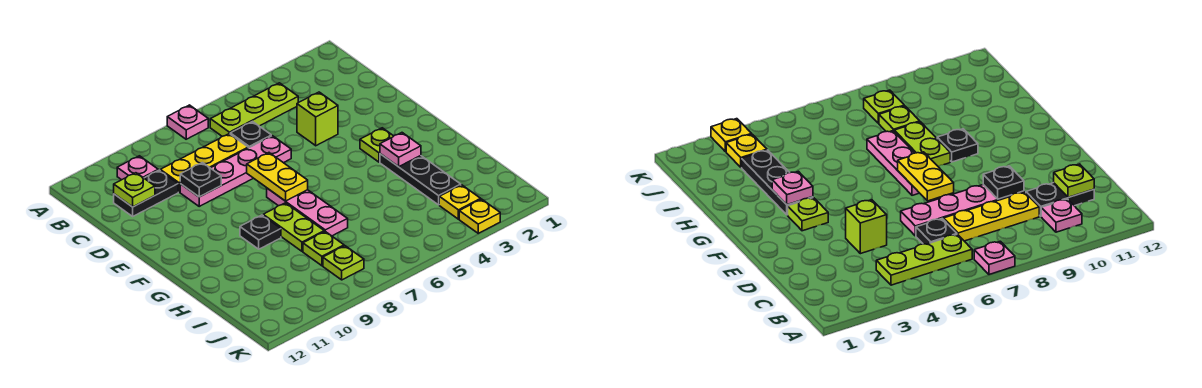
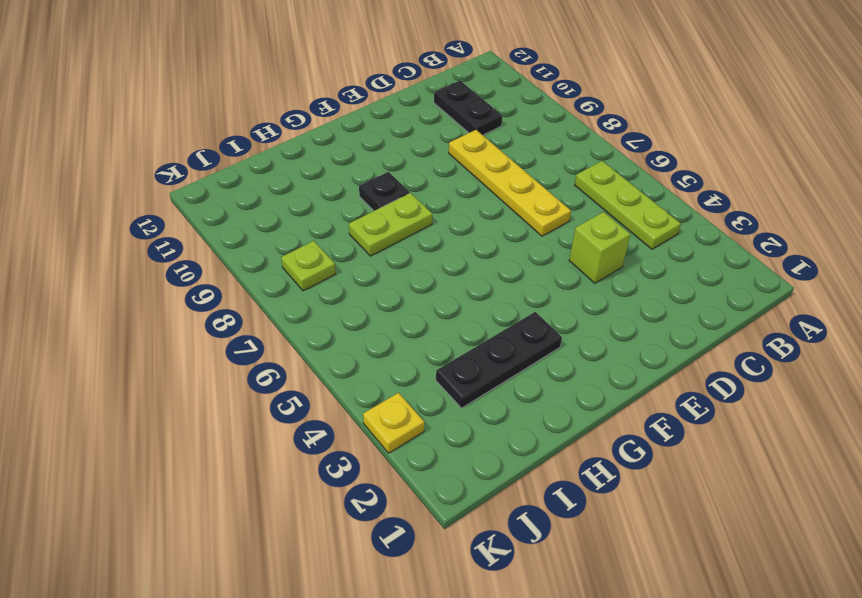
yellow plate D6:D9 level 1 -> pink plate D6:D9 level 1
none -> pink plate A7 level 1
none -> pink plate B10 level 1
none -> black plate C6 level 1

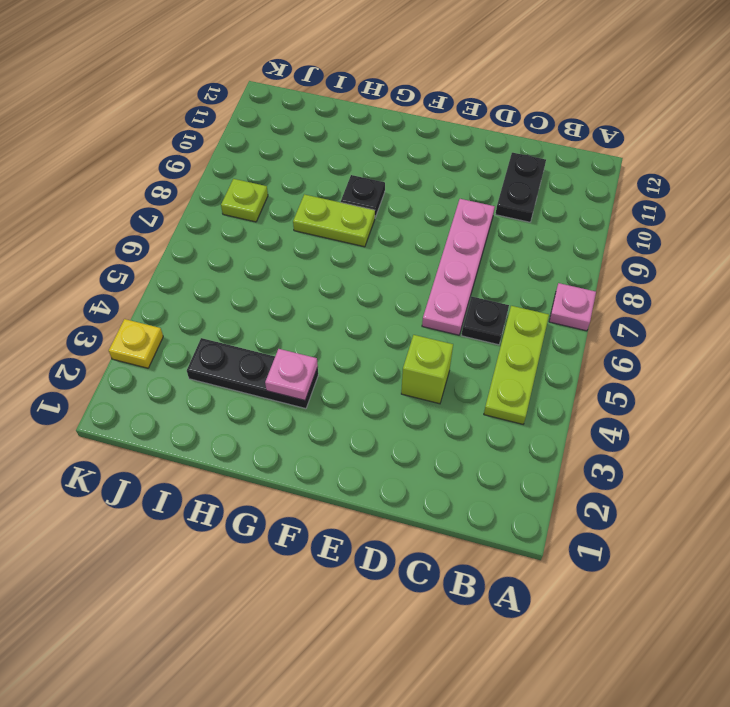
none -> pink plate B10 level 1
none -> yellow plate C7:C9 level 1
none -> lime plate F3 level 1

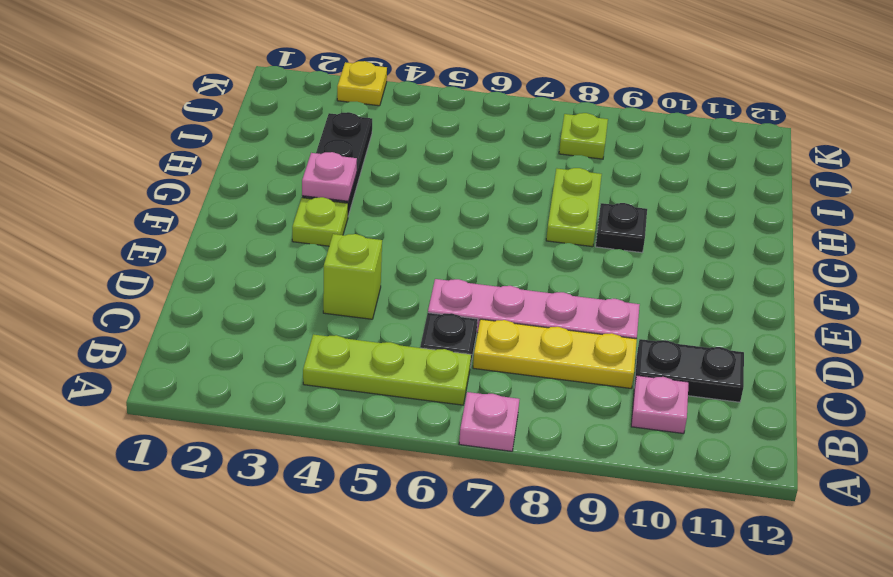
none -> pink plate F7:H7 level 1
none -> lime plate I8 level 1
none -> yellow plate J3 level 1

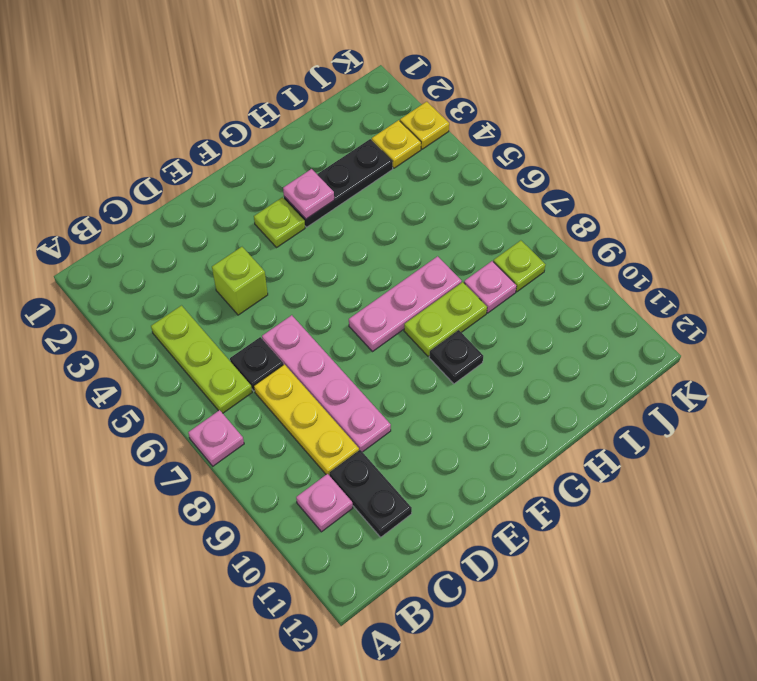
pink plate I8 level 1 -> lime plate I8 level 1
none -> lime plate C11 level 2
none -> black plate D9 level 2
none -> yellow plate E7:F7 level 2

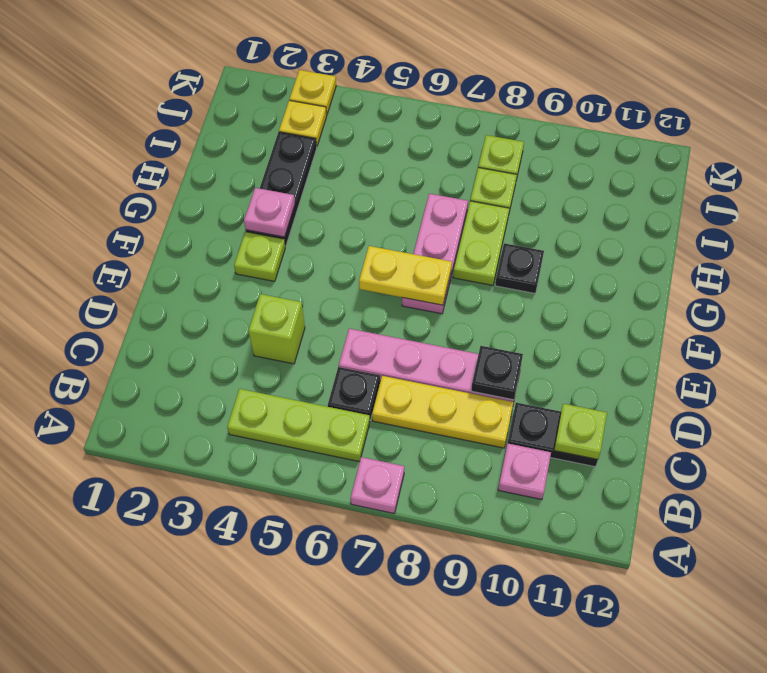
yellow plate F6:F7 level 2 -> yellow plate E7:F7 level 2

